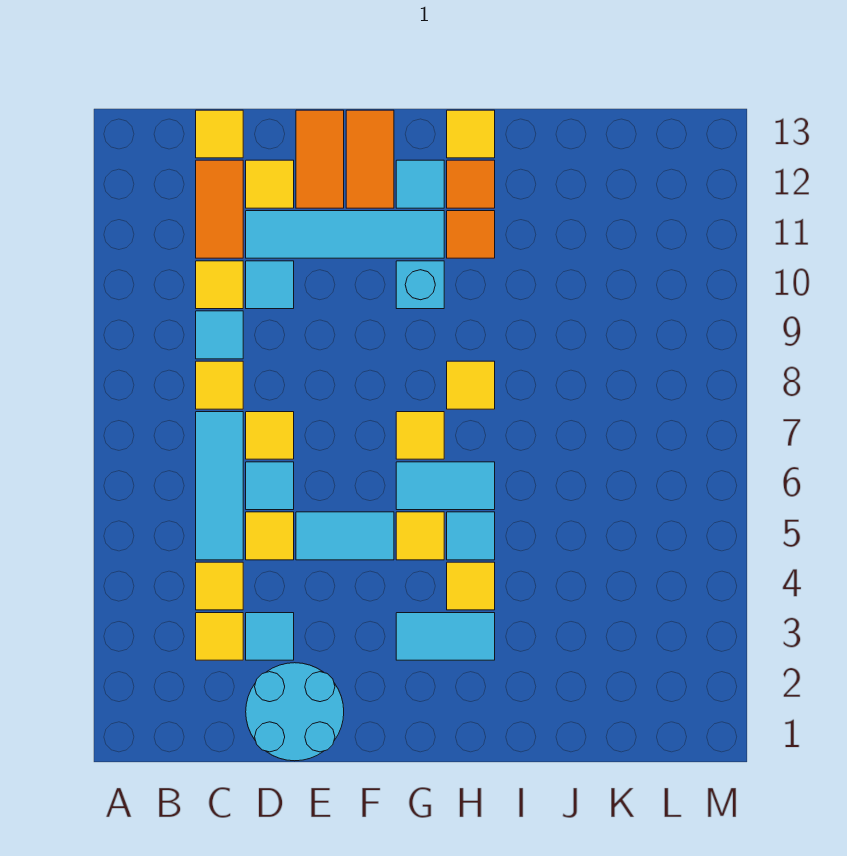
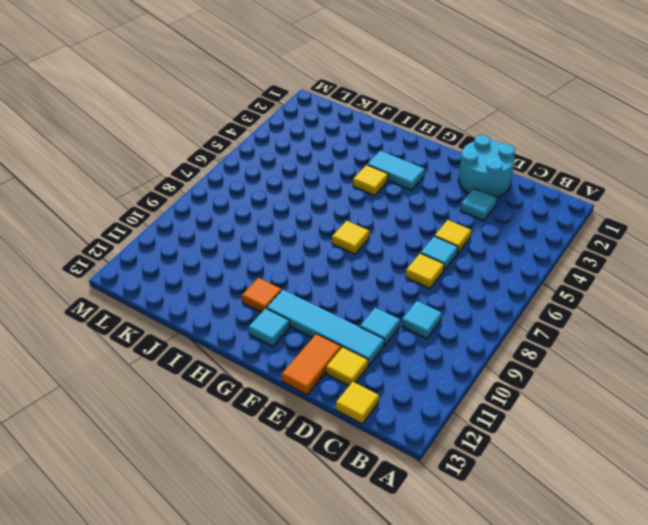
none -> yellow tile C3 level 1
none -> yellow tile C4 level 1
none -> cyan tile C5:C7 level 1
none -> yellow tile C8 level 1

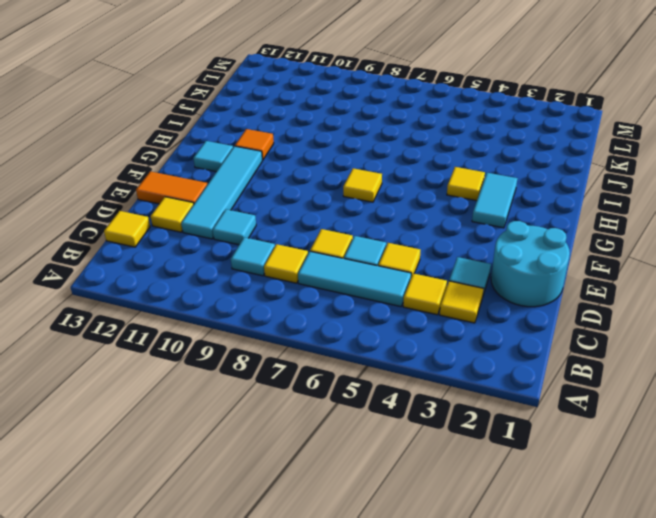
none -> yellow tile C10 level 1
none -> orange tile C11:C12 level 1
none -> cyan tile E5:F5 level 1
none -> orange tile F12:F13 level 1

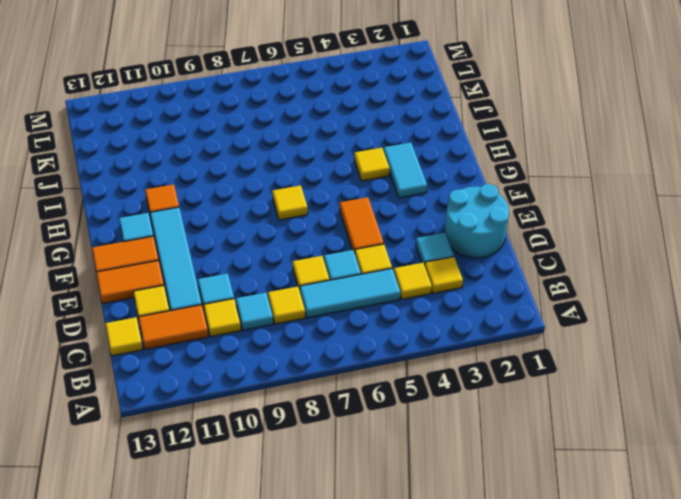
orange tile E5:F5 level 1 -> cyan tile E5:F5 level 1
none -> yellow tile G5 level 1
none -> cyan tile G6:H6 level 1
none -> cyan brick G10 level 1
none -> cyan tile H5 level 1

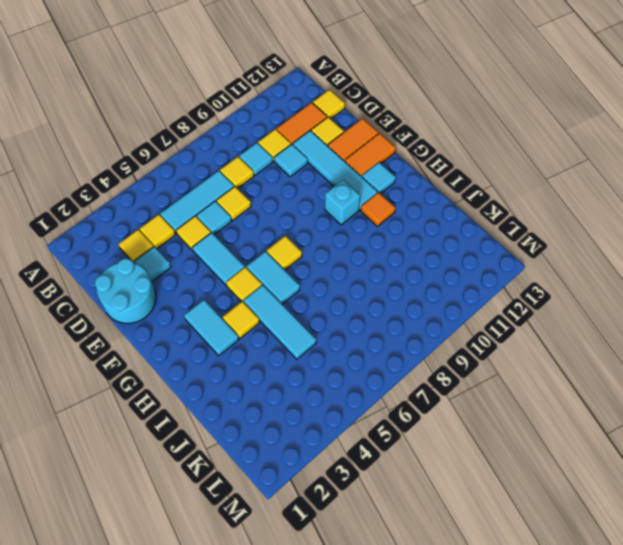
cyan tile H5:J5 level 1 -> cyan tile H5 level 1
none -> yellow tile H8 level 1
none -> orange tile H12 level 1
none -> yellow tile H13 level 1

